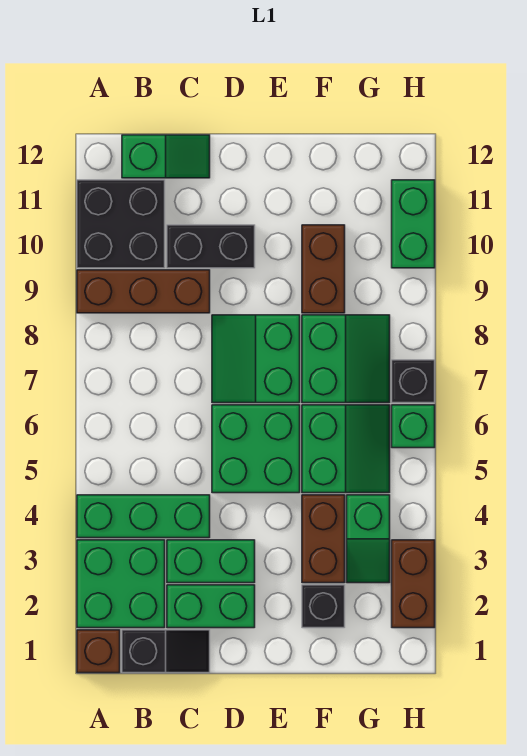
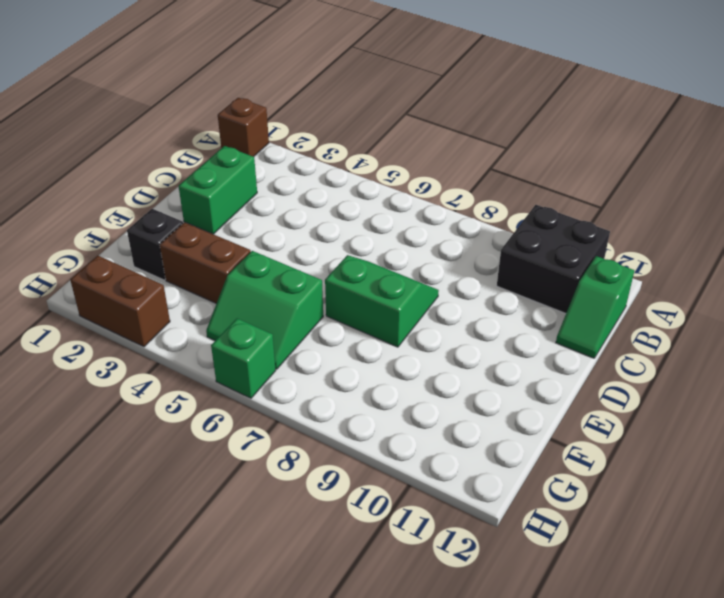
none -> green brick A2:B3 level 1
none -> green brick A4:C4 level 1
none -> brown brick A9:C9 level 1

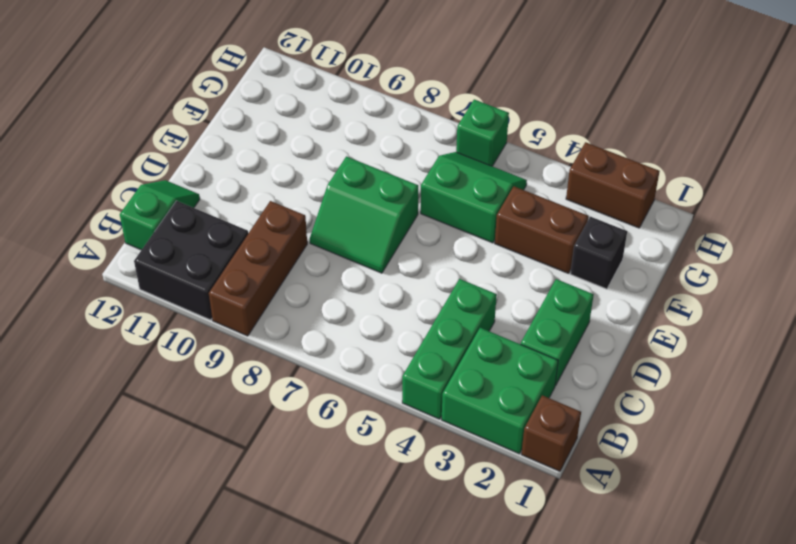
none -> black slope B1:C1 level 1 top B
none -> green brick C3:D3 level 1
none -> black brick C10:D10 level 1

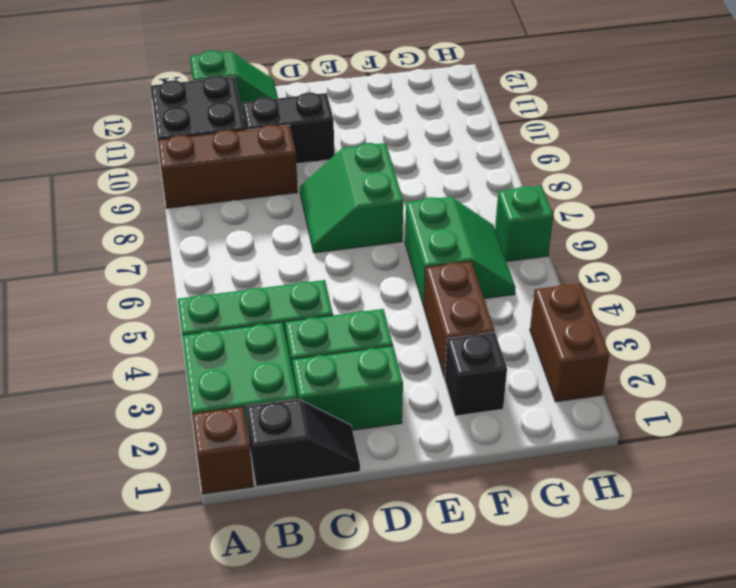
none -> green brick D5:E6 level 1
none -> green slope F7:G8 level 1 top F
none -> brown brick F9:F10 level 1

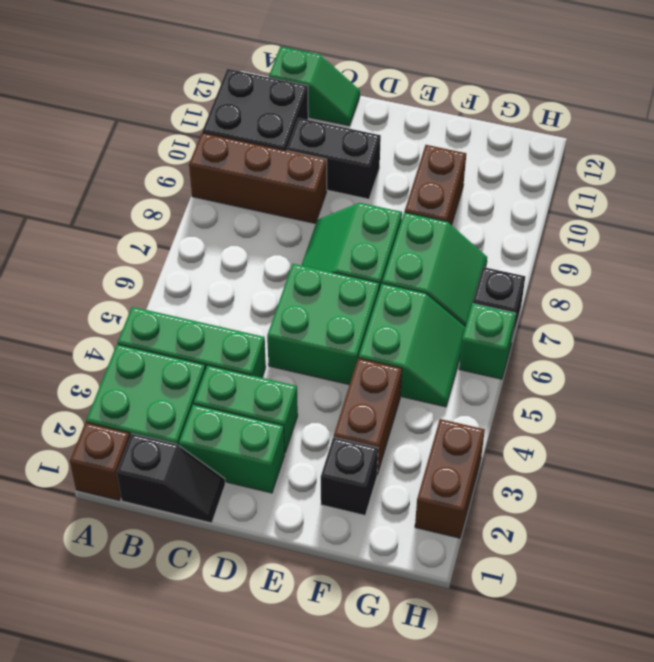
none -> green slope G3:G4 level 1 top 4
none -> green brick H10:H11 level 1

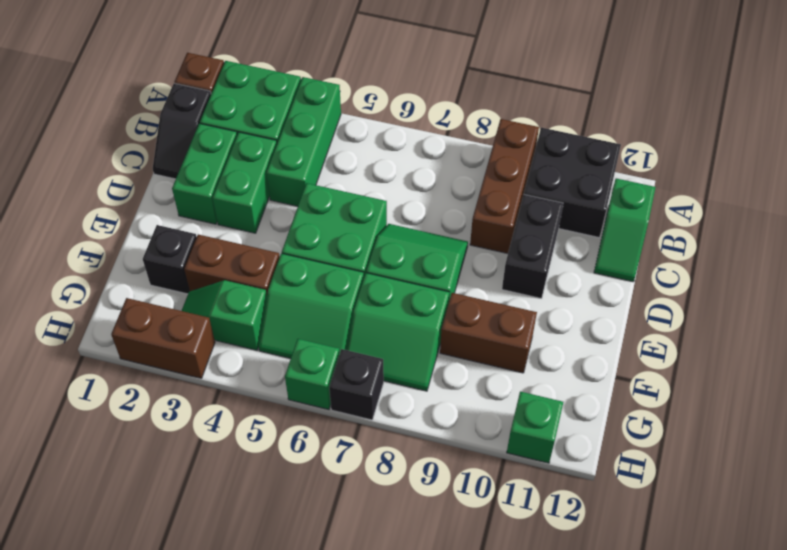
green brick H11 level 1 -> green brick H10:H11 level 1

